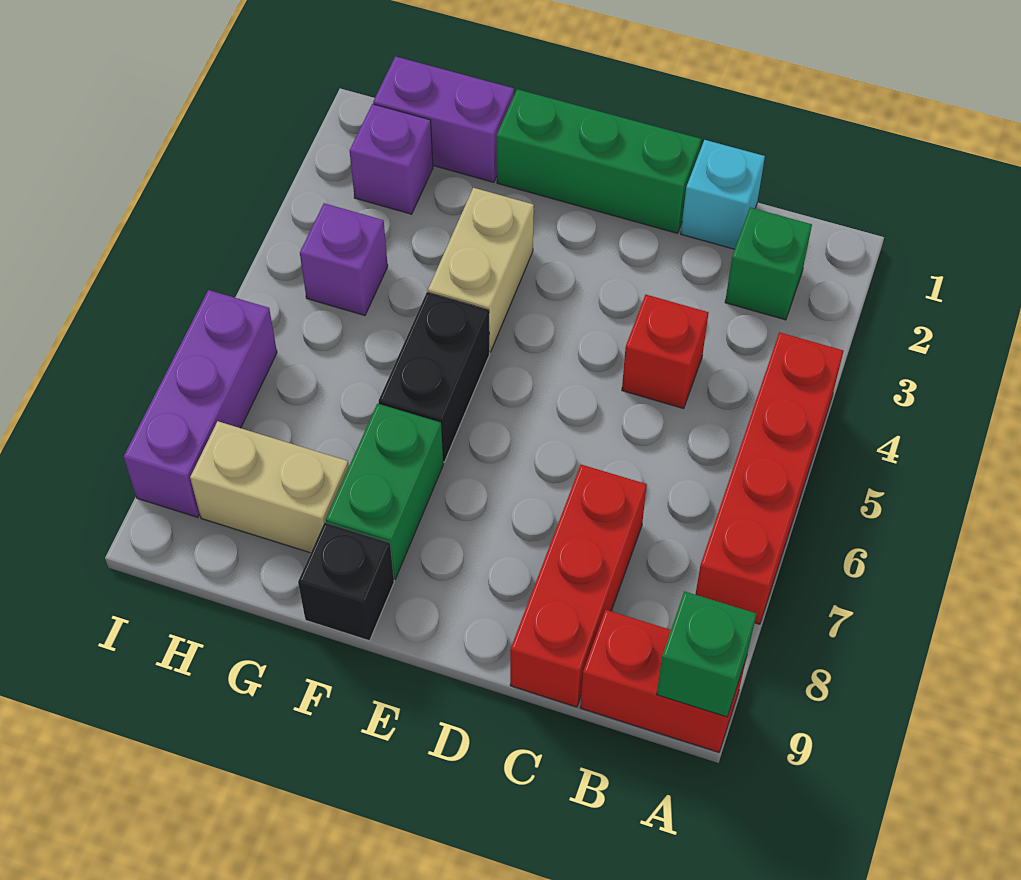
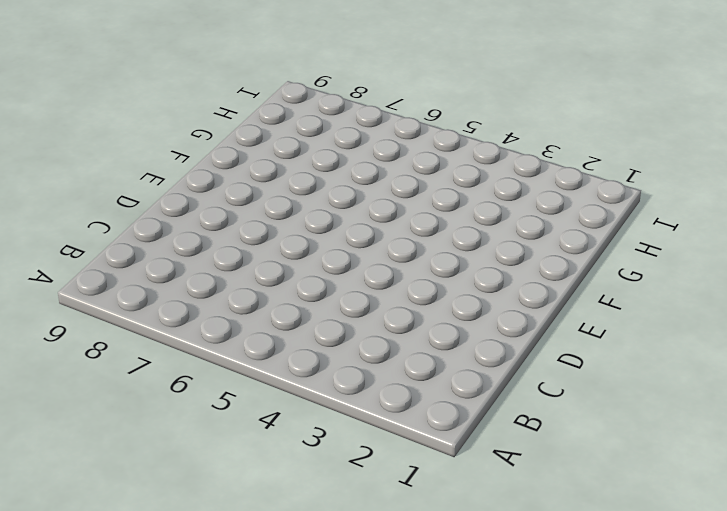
none -> red brick A4:A7 level 1
none -> red brick A9:B9 level 1
none -> green brick B2 level 1

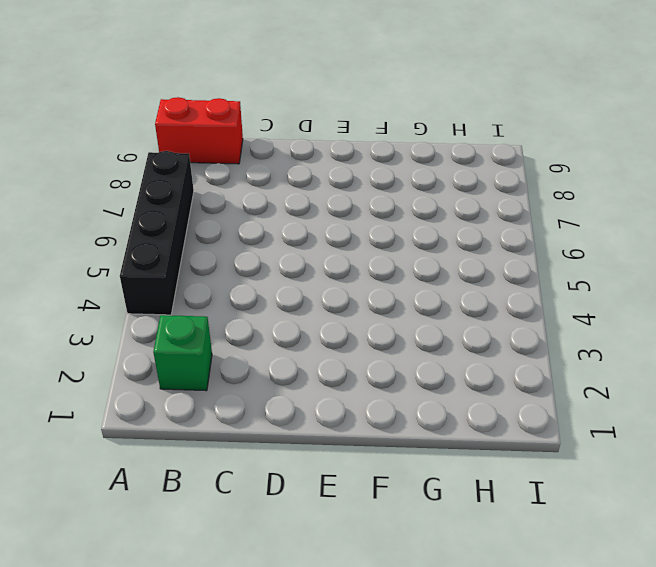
black brick A4:A7 level 1 -> red brick A4:A7 level 1
none -> cyan brick C1 level 1
none -> red brick C4 level 1
none -> red brick C7:C9 level 1

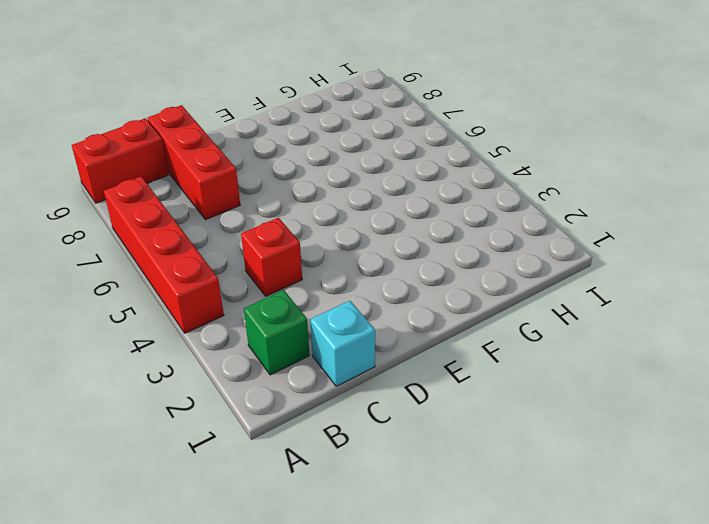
none -> green brick D1:F1 level 1
none -> tan brick F3:F4 level 1
none -> black brick F5:F6 level 1

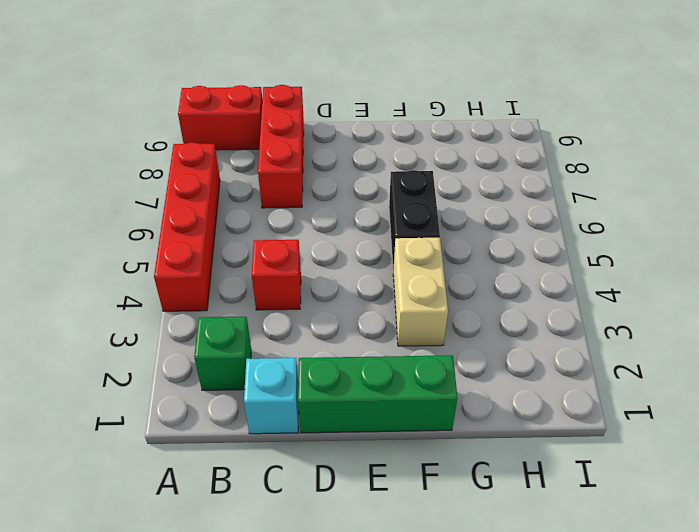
none -> green brick F7:F8 level 1
none -> black brick F9 level 1
none -> purple brick G1:H1 level 1

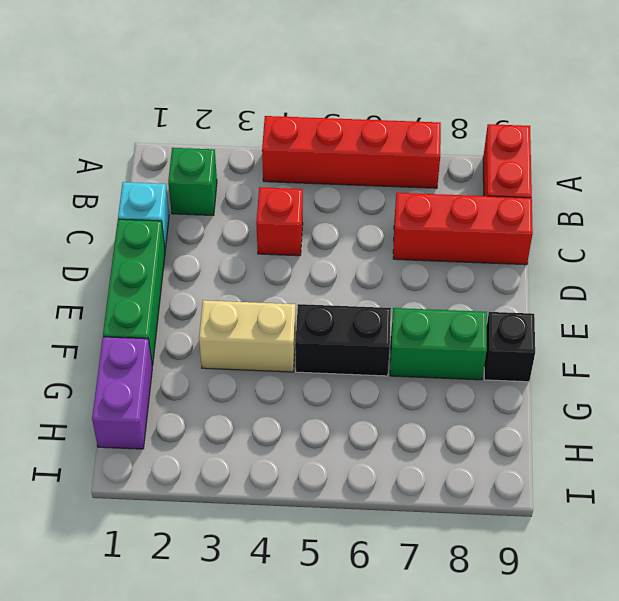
none -> tan brick G8:H8 level 1
none -> purple brick H2 level 1
none -> purple brick H4 level 1

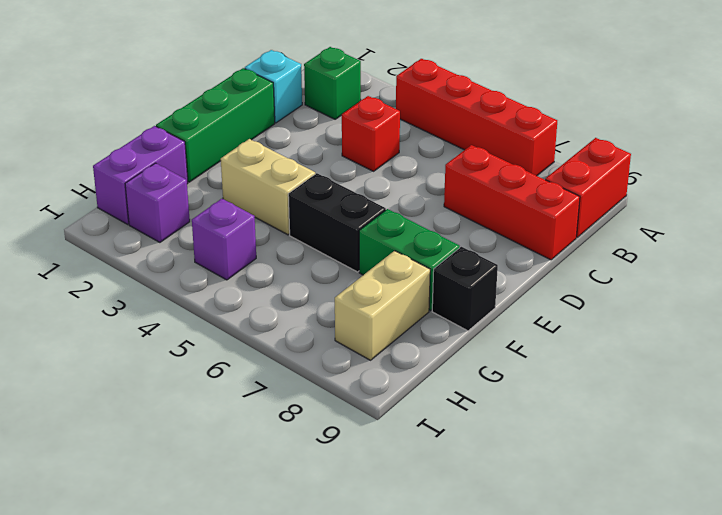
none -> purple brick I6:I8 level 1
none -> green brick A9 level 2

